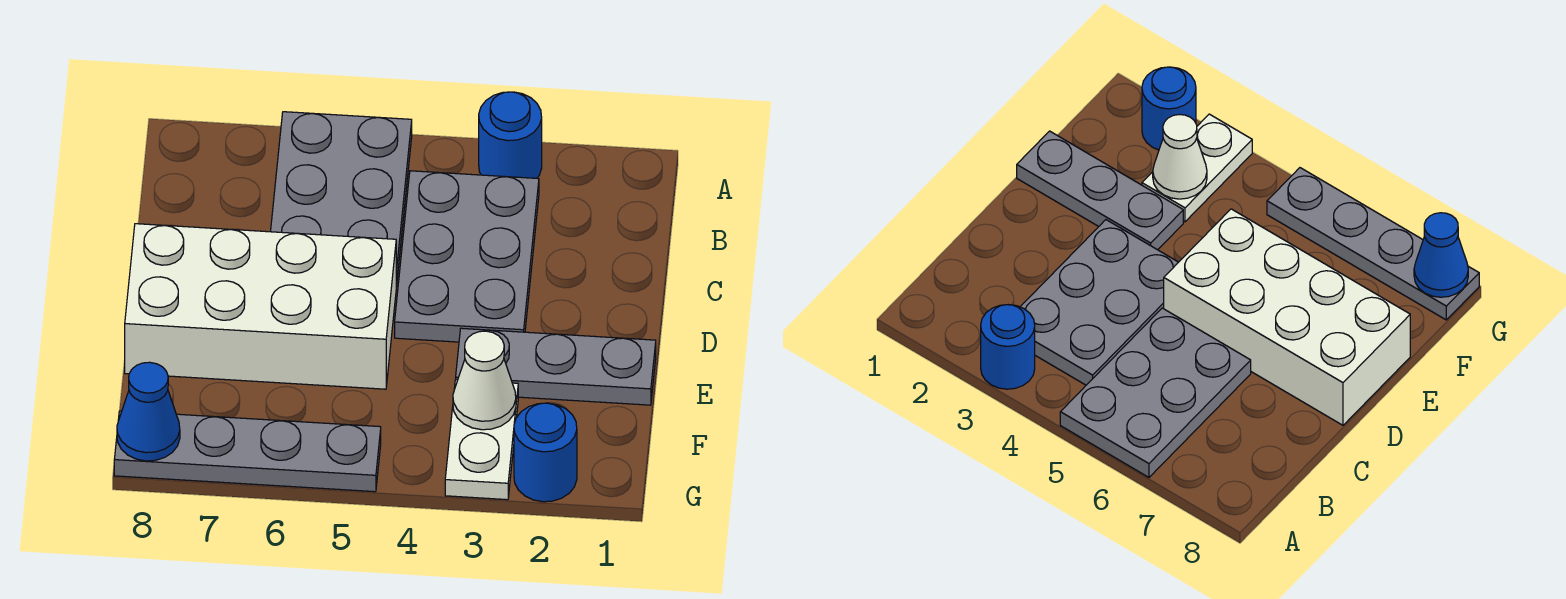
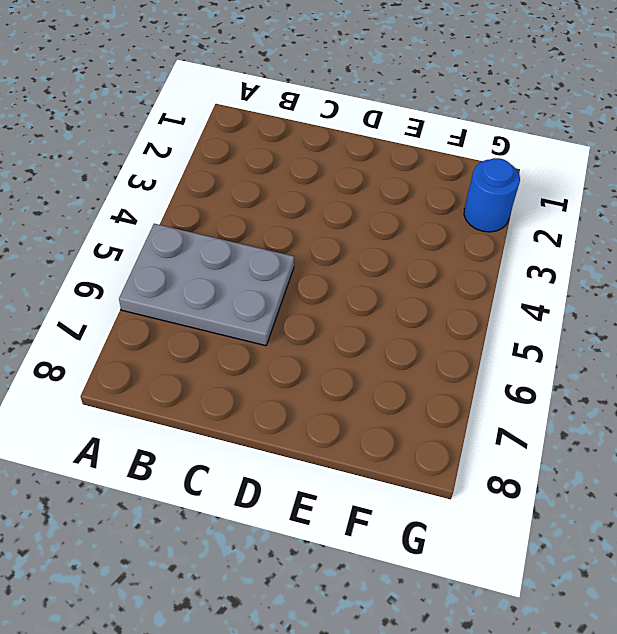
none -> blue round brick A3 level 1
none -> grey plate B3:D4 level 1

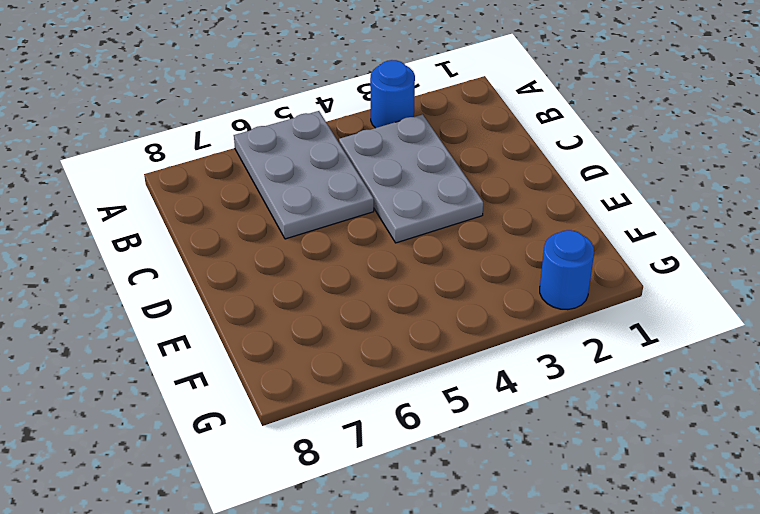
none -> white brick D5:E8 level 1
none -> grey plate E1:E3 level 1

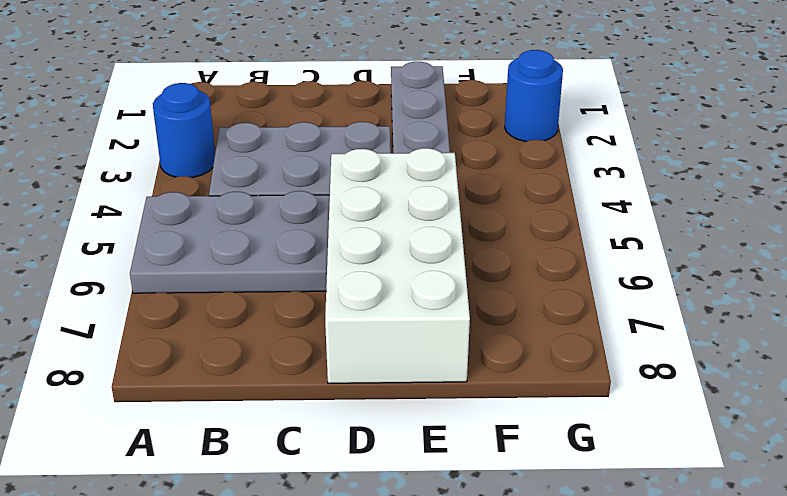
none -> white plate F3:G3 level 1
none -> grey plate G5:G8 level 1

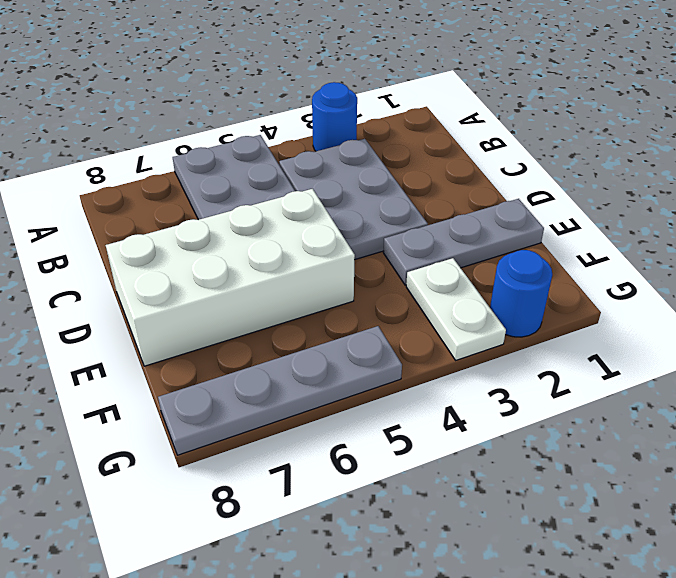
none -> white cone F3 level 2
none -> blue cone G8 level 2

